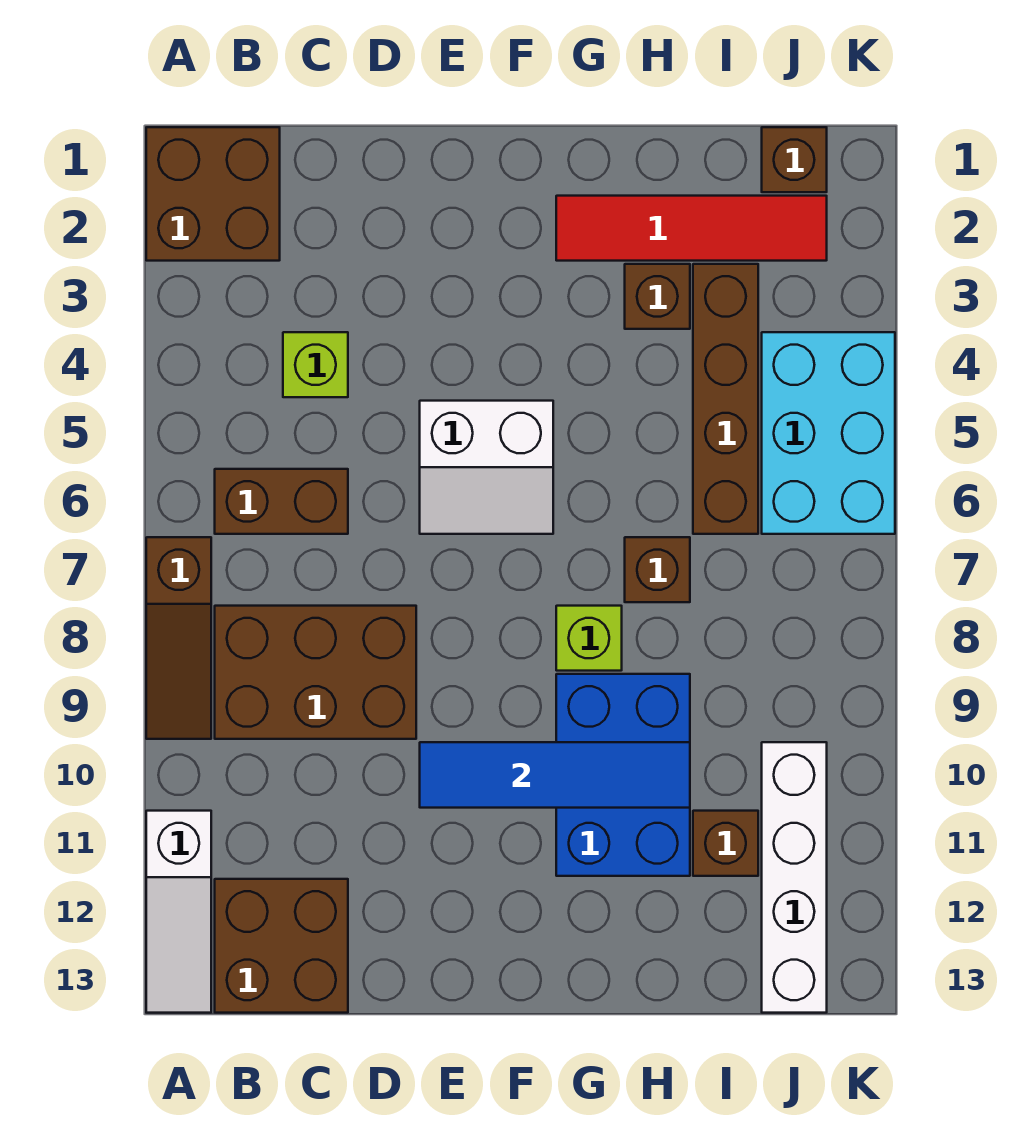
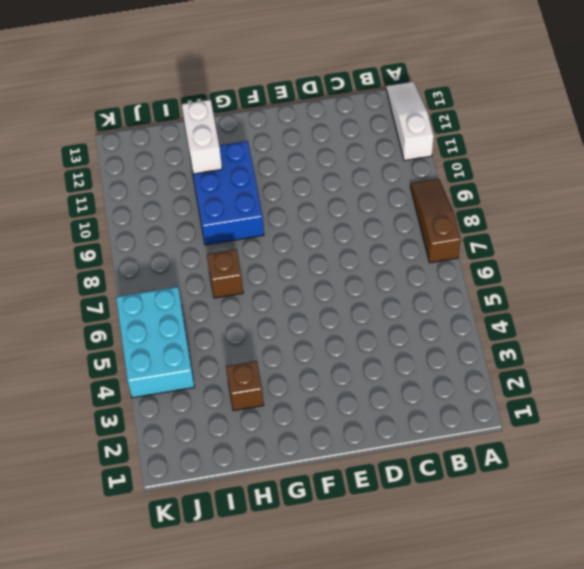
white brick H11:H12 level 2 -> none
none -> brown brick A1:B2 level 1
none -> brown brick B6:C6 level 1
none -> brown brick B8:D9 level 1

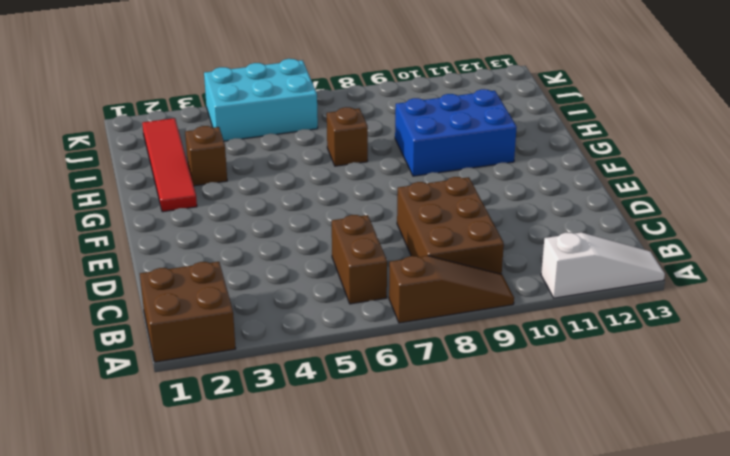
none -> brown brick B12:C13 level 1
none -> lime brick C4 level 1
none -> white slope E5:F6 level 1 top 5

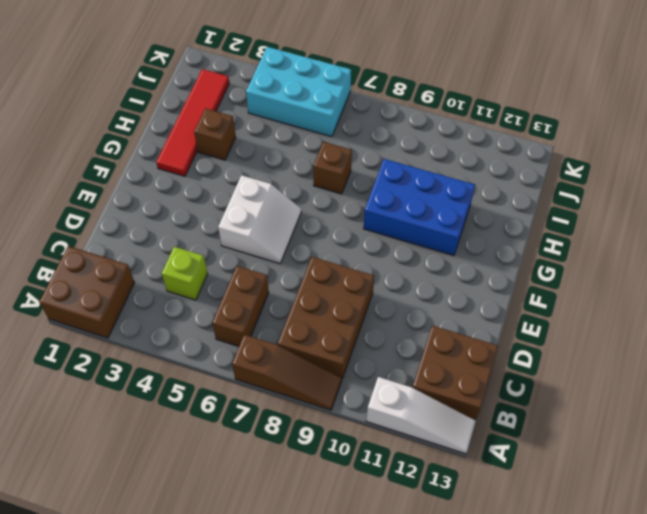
none -> lime brick G8 level 1
none -> brown brick I3:I6 level 1
none -> brown brick I11 level 1

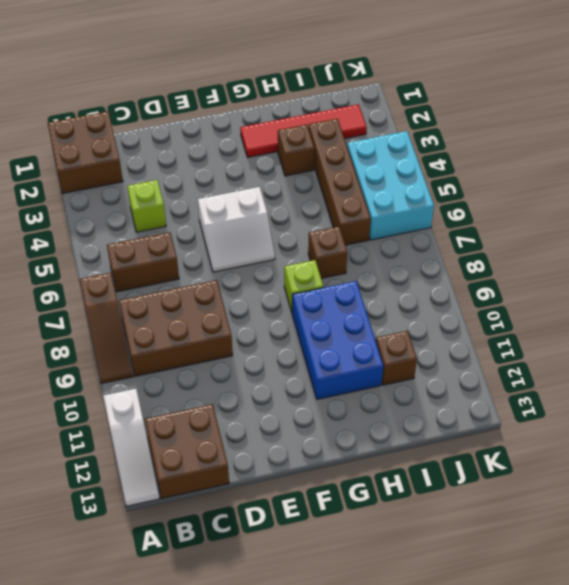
none -> brown brick J1 level 1
none -> white brick J10:J13 level 1
none -> blue tile E10:H10 level 2

